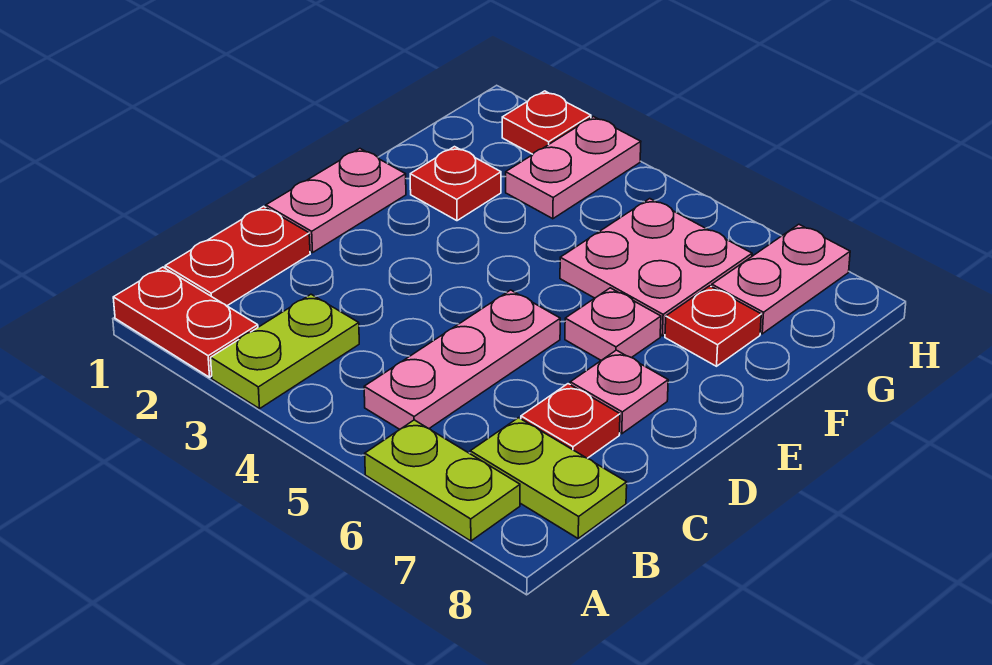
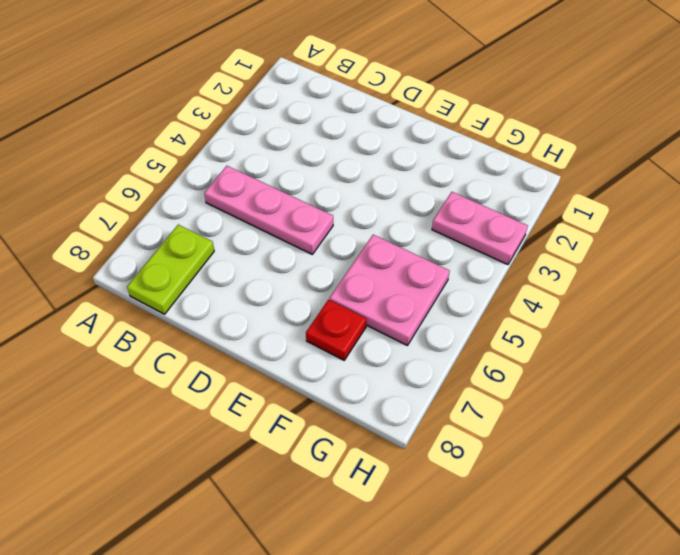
none -> red plate A1:A2 level 1
none -> lime plate A3:B3 level 1
none -> lime plate A6:A7 level 1

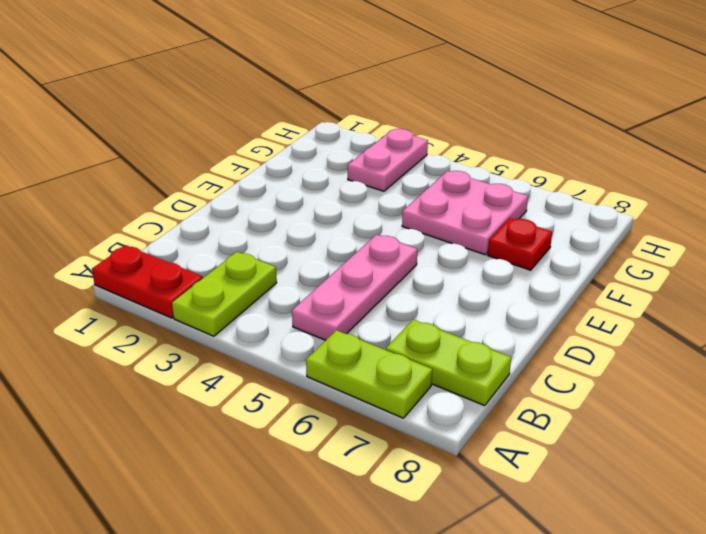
none -> red plate B1:C1 level 1
none -> red plate C7 level 1
none -> pink plate D1:E1 level 1

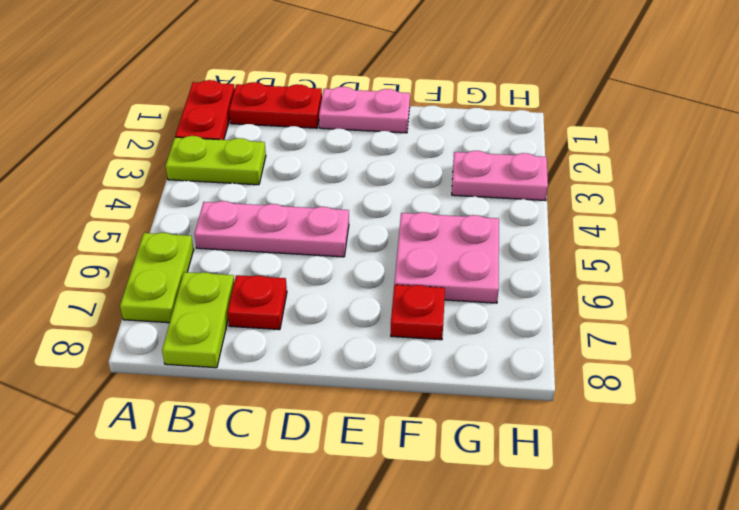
none -> pink plate D7 level 1
none -> pink plate E6 level 1
none -> red plate F2 level 1

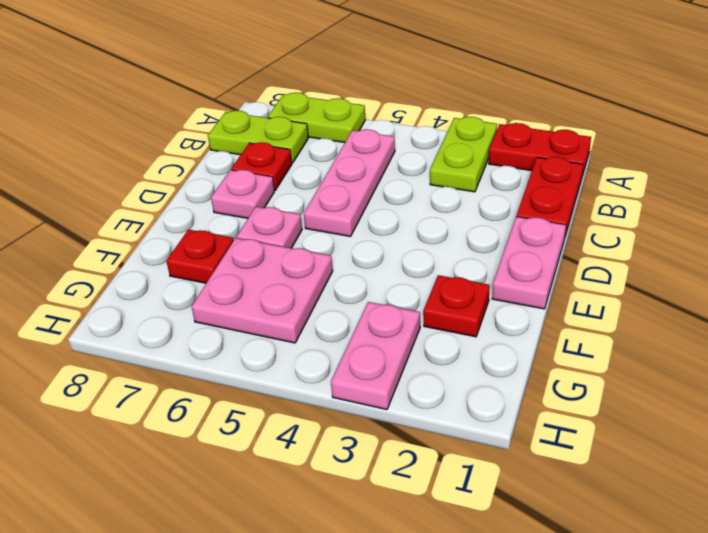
none -> pink plate G7:H7 level 1
none -> red plate H2 level 1

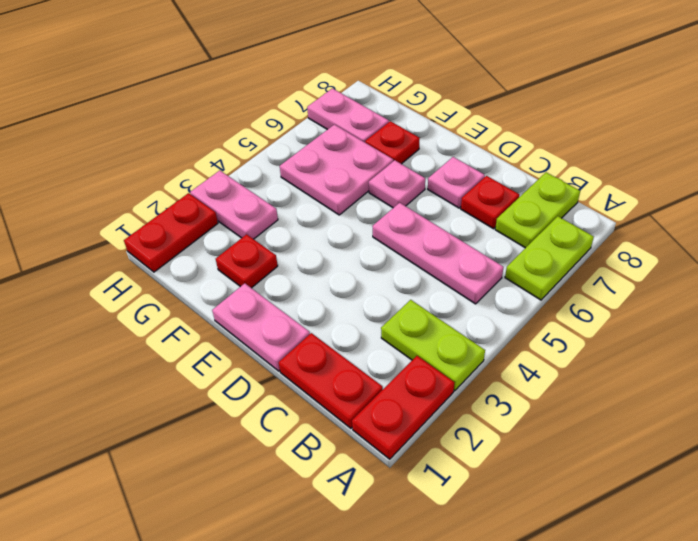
red plate H1:H2 level 1 -> red plate H2 level 1

